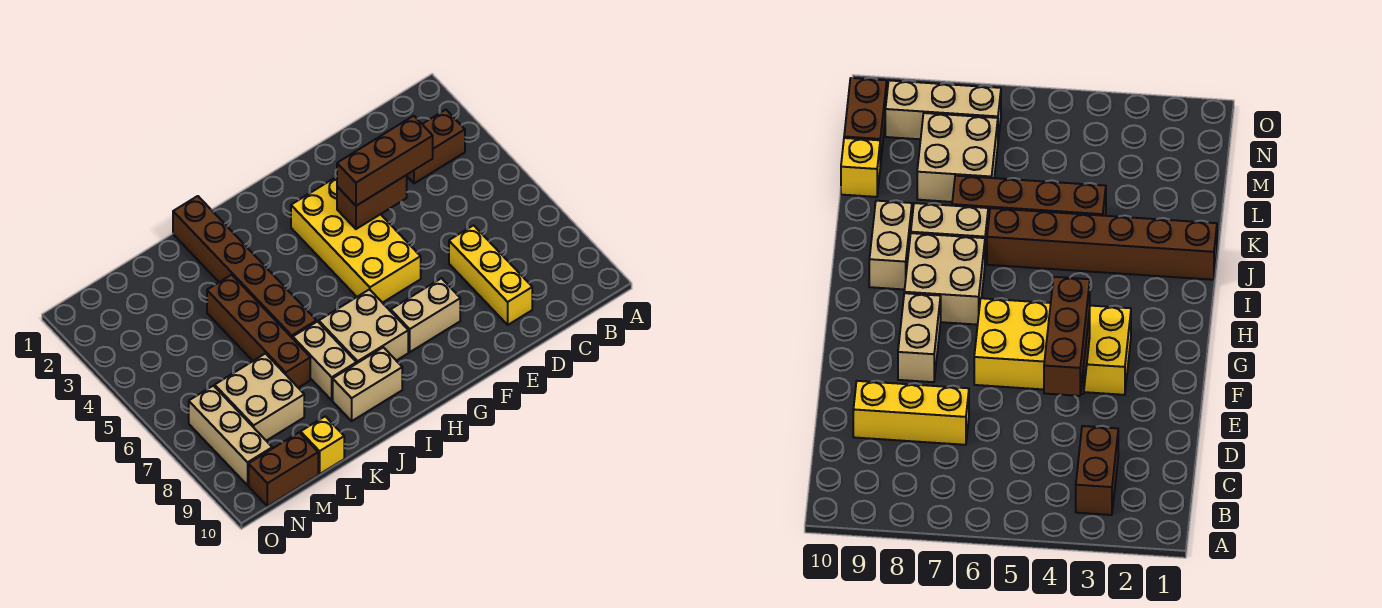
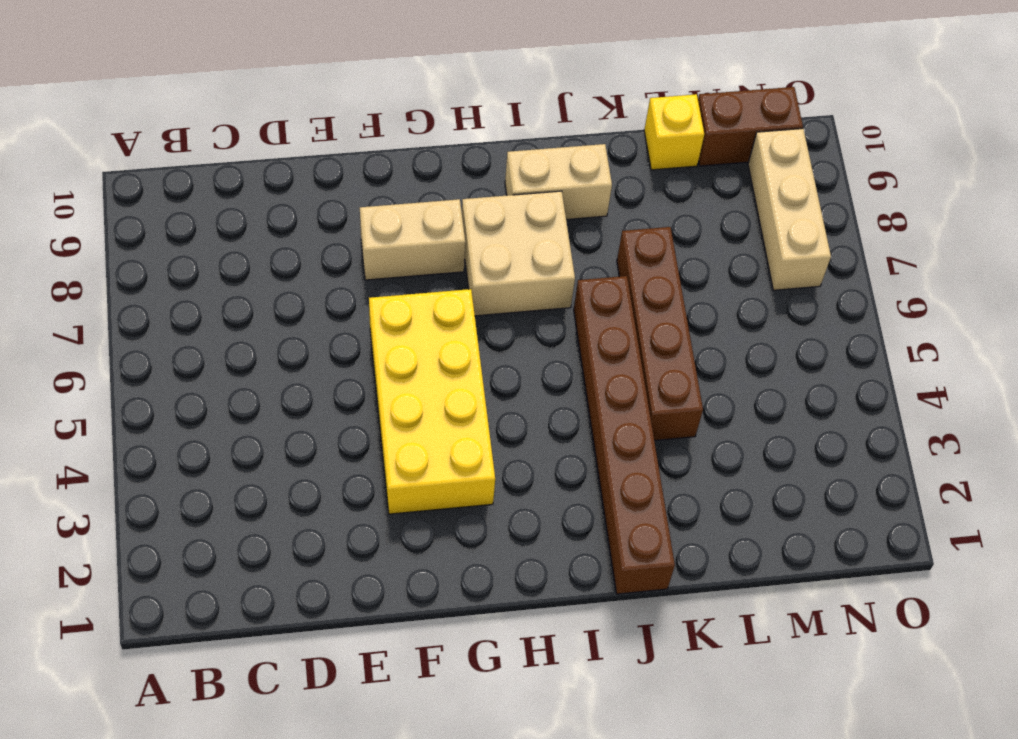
none -> brown brick B3:C3 level 1
none -> yellow brick D7:D9 level 1
none -> tan brick J7:J8 level 1

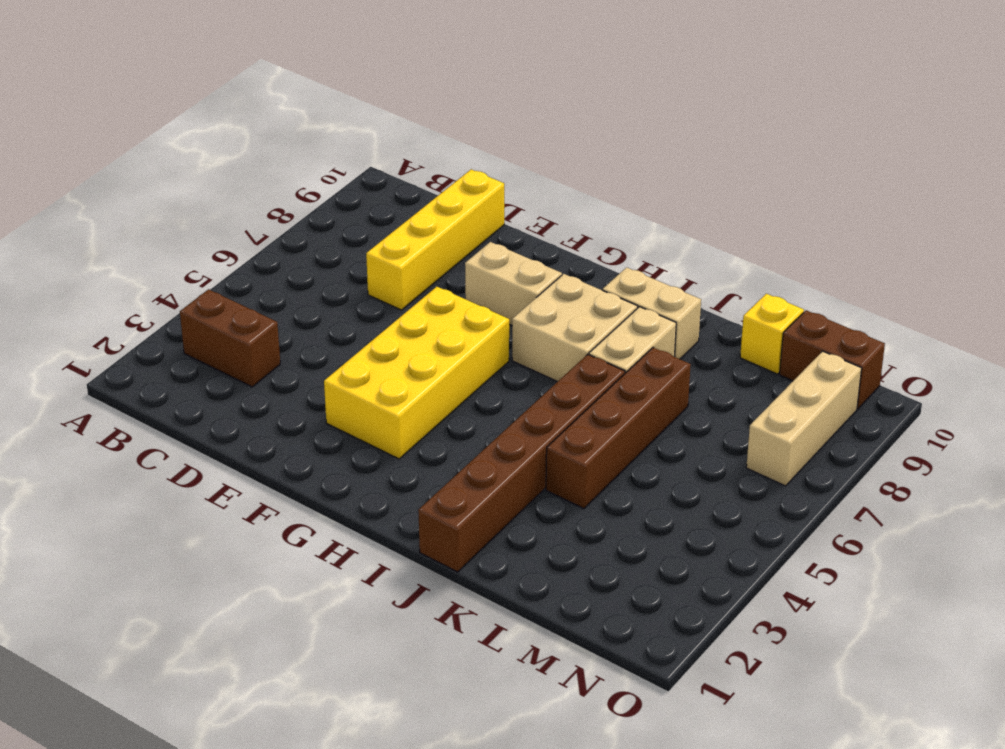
yellow brick D7:D10 level 1 -> yellow brick D7:D9 level 1
none -> tan brick L7:M8 level 1
none -> brown brick E4:F4 level 2
none -> brown brick D4:F4 level 3

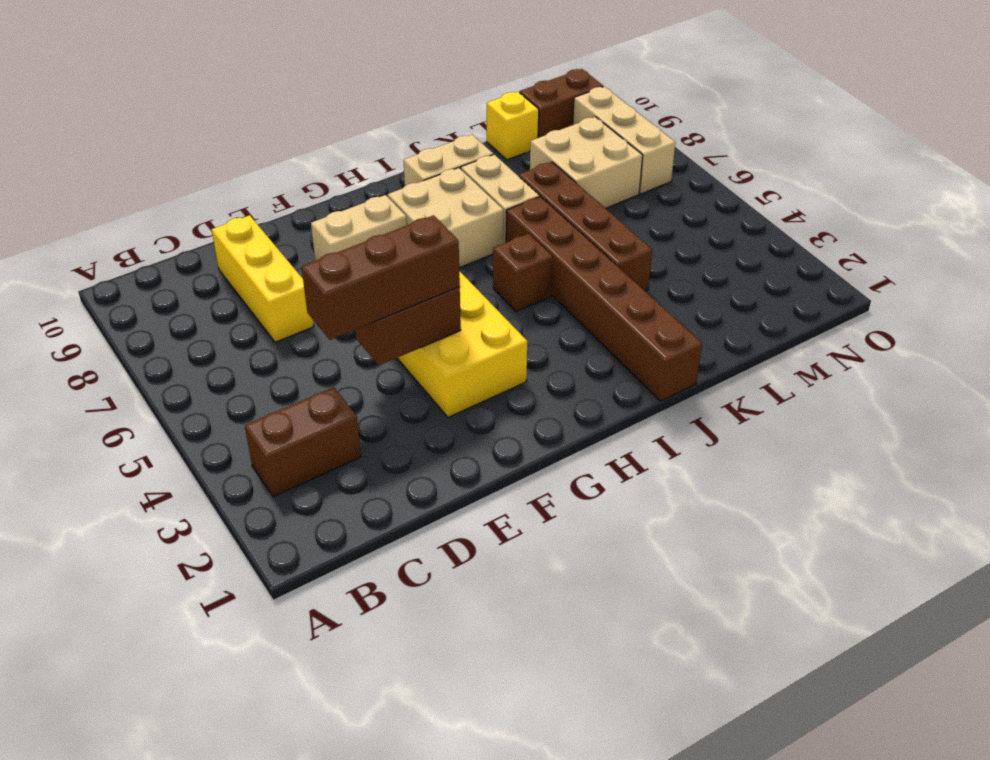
brown brick I5 level 1 -> none

